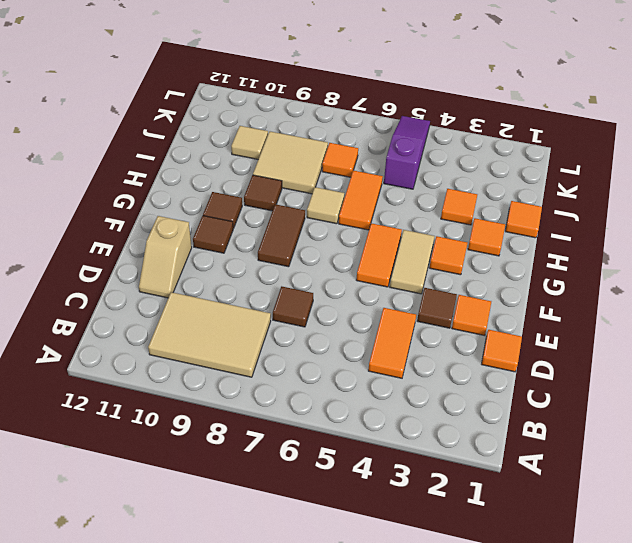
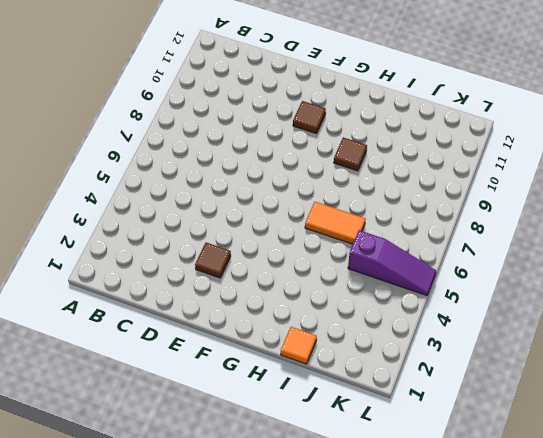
none -> tan tile B8:C10 level 1
none -> orange tile C4:D4 level 1
none -> orange tile D1 level 1

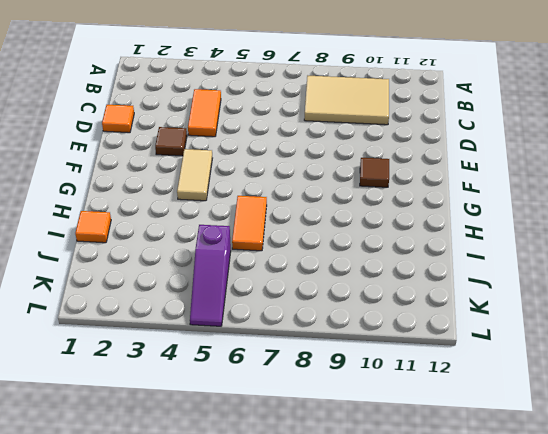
none -> brown tile D7 level 1
none -> tan slope D11:E11 level 1 top E
none -> orange tile E2 level 1

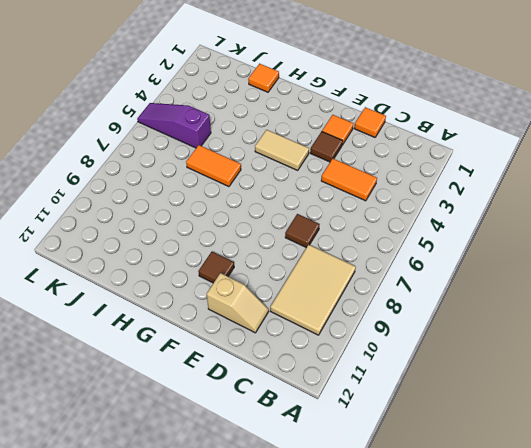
none -> orange tile F5:G5 level 1
none -> brown tile F8:G8 level 1
none -> orange tile G3 level 1

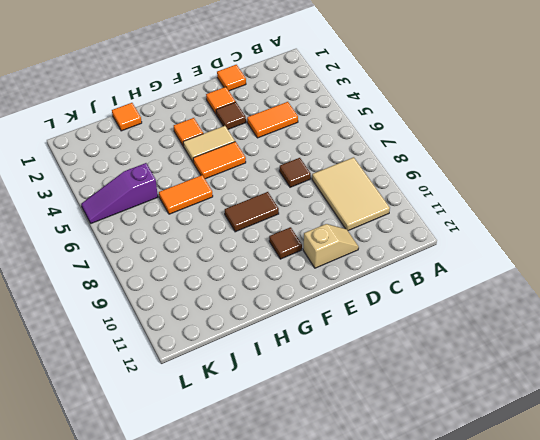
none -> brown tile G10 level 1
none -> orange tile H2 level 1
none -> tan tile H7 level 1

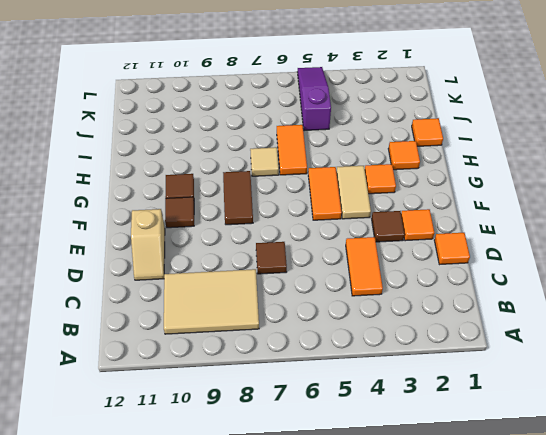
none -> brown tile H9 level 1
none -> orange tile I3 level 1
none -> tan tile I8:J9 level 1

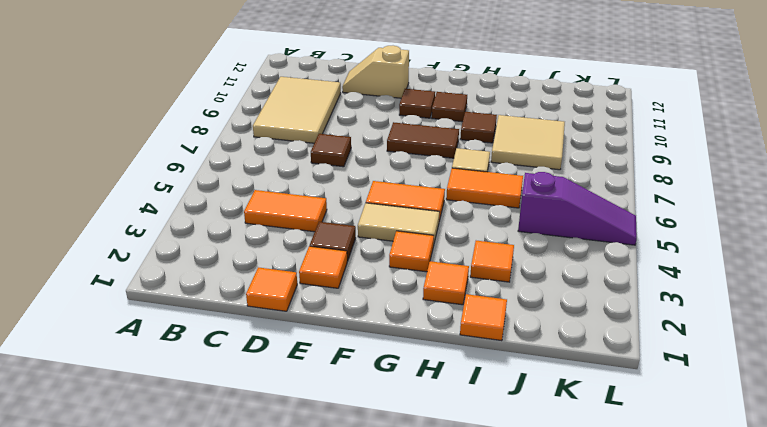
none -> orange tile J7 level 1
none -> tan tile J10 level 1

